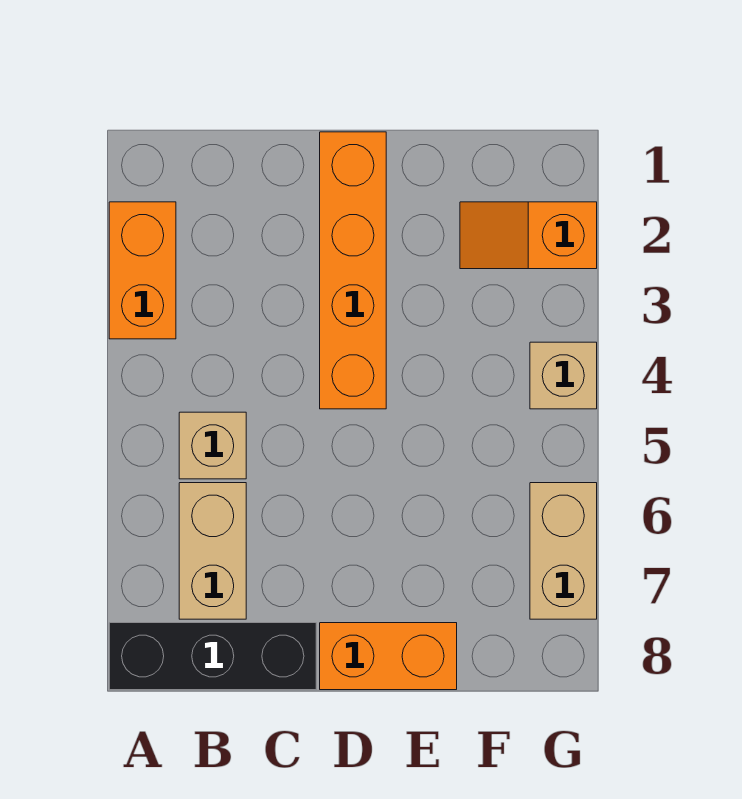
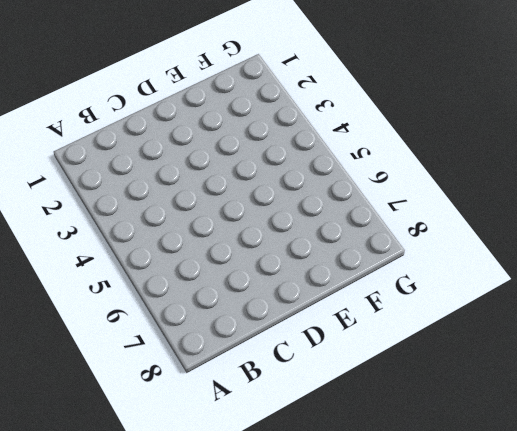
none -> orange brick A2:A3 level 1
none -> black brick A8:C8 level 1

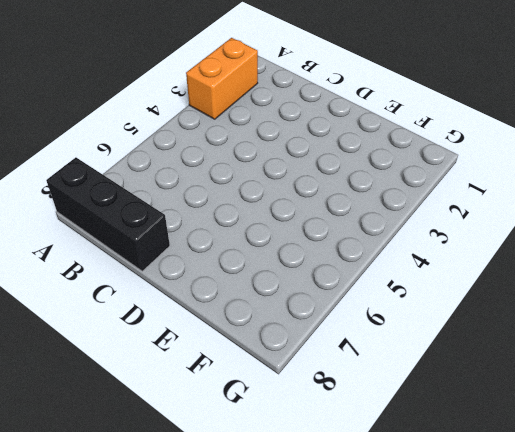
none -> tan brick B5 level 1
none -> tan brick B6:B7 level 1

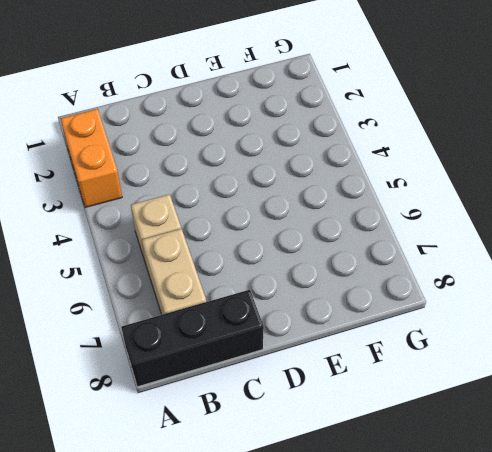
none -> orange brick D1:D4 level 1
none -> orange brick D8:E8 level 1

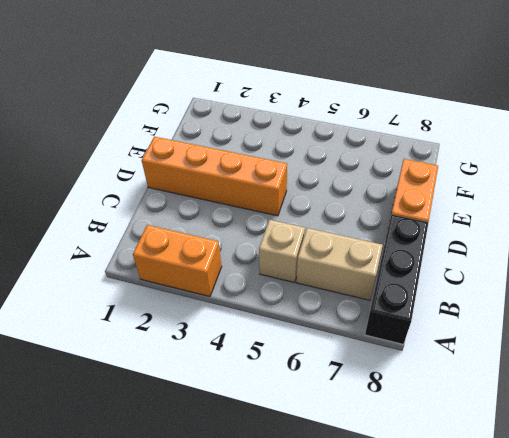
none -> orange slope F2:G2 level 1 top G
none -> tan brick G4 level 1

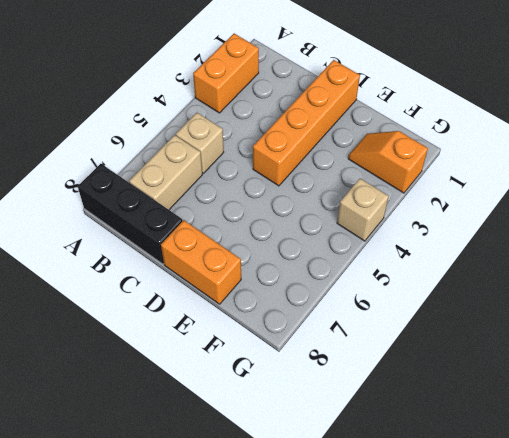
none -> tan brick G6:G7 level 1

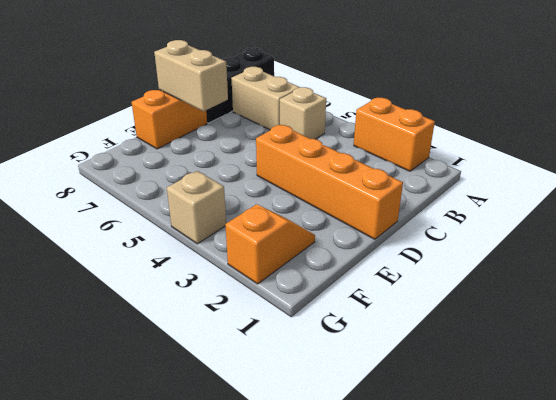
tan brick D7:D8 level 2 -> tan brick G6:G7 level 1

